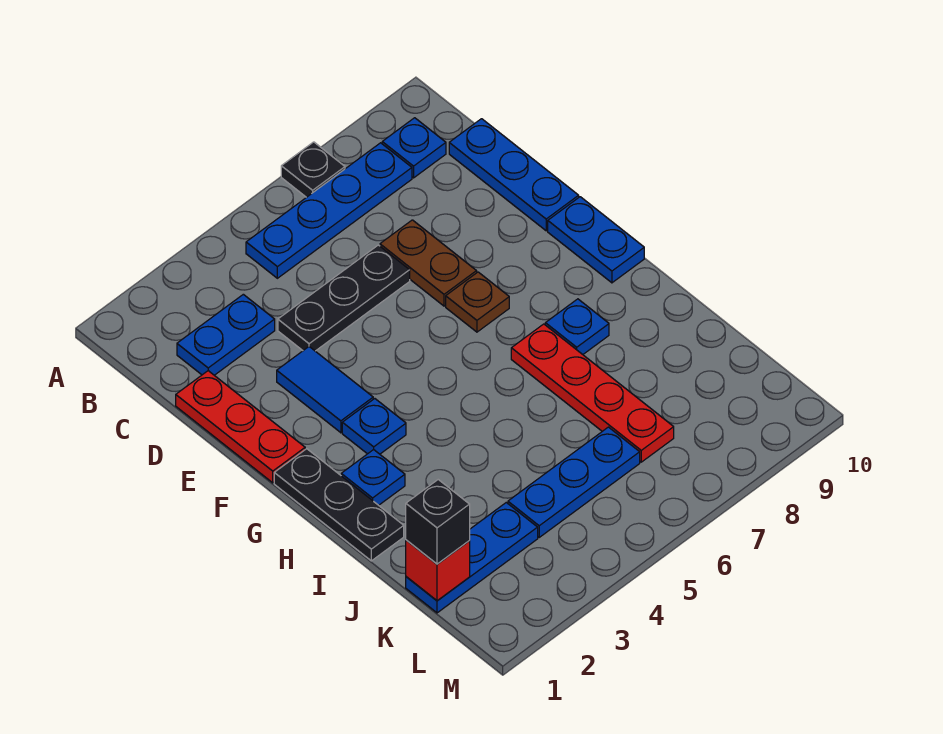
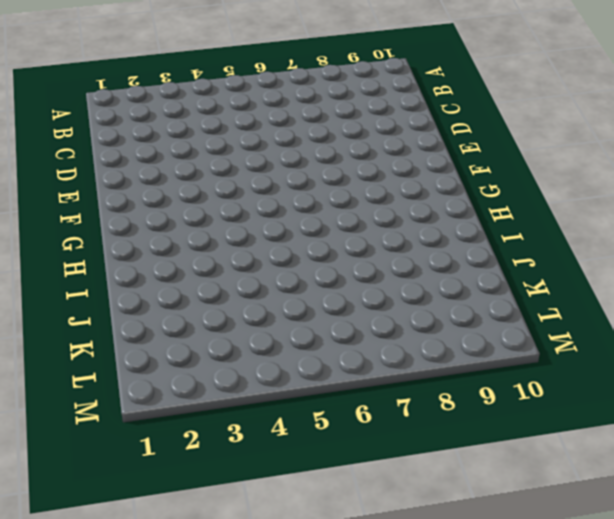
none -> black plate A7 level 1
none -> blue plate B5:B8 level 1
none -> blue plate B9 level 1

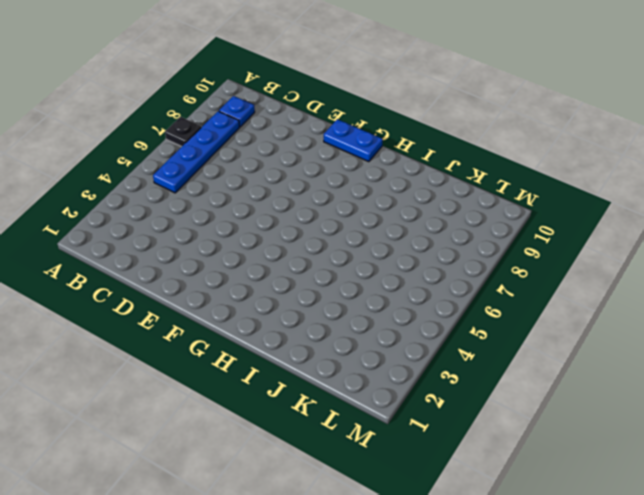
none -> blue plate C2:C3 level 1
none -> blue plate C10:E10 level 1
none -> red plate D1:F1 level 1

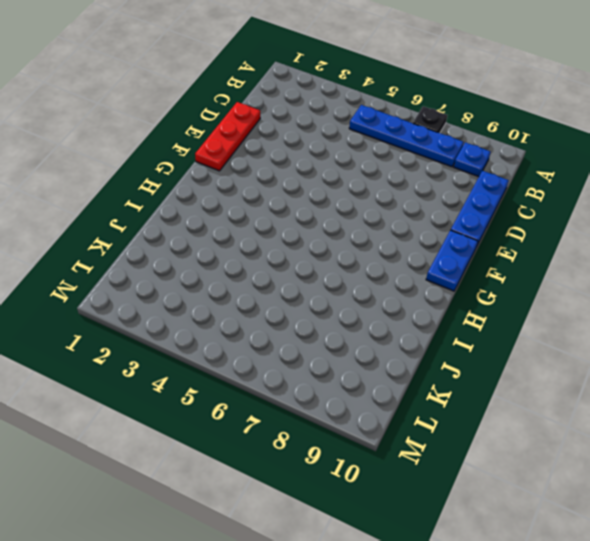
none -> blue plate C2:C3 level 1
none -> black plate D4:D6 level 1
none -> brown plate D7:E7 level 1

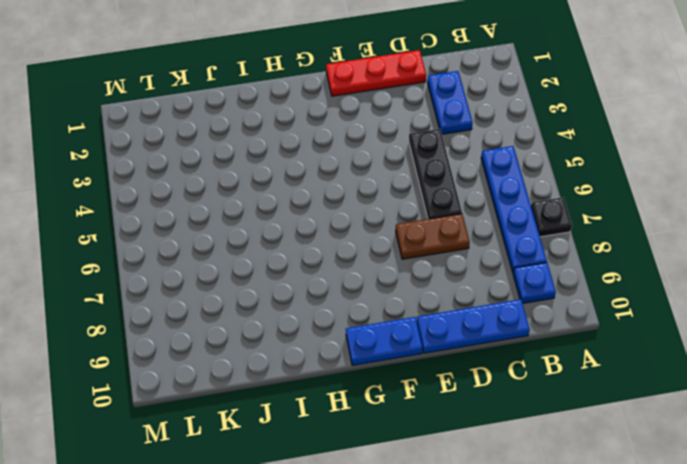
none -> blue tile E3:F3 level 1
none -> brown plate F7 level 1
none -> black plate G1:I1 level 1

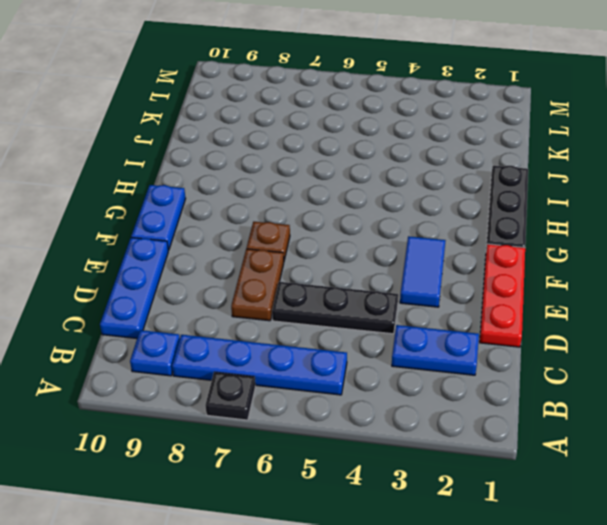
none -> blue plate G3 level 1
none -> blue plate H2 level 1
none -> red plate H7:K7 level 1

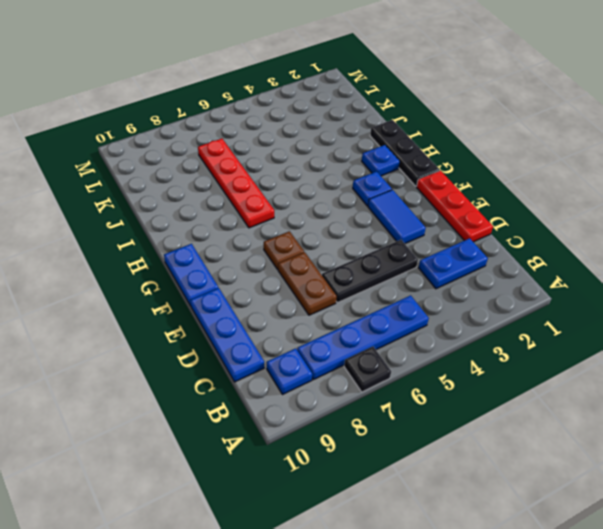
none -> blue plate H8 level 1
none -> blue plate K1:K3 level 1
none -> blue plate K4:K6 level 1

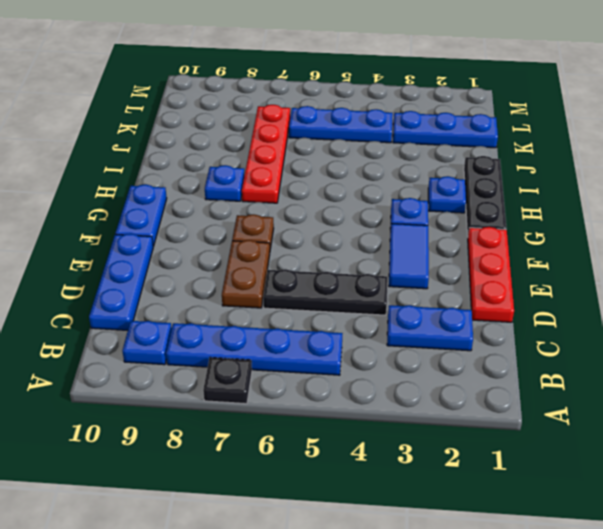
none -> red brick K1 level 2
none -> black brick K1 level 3

